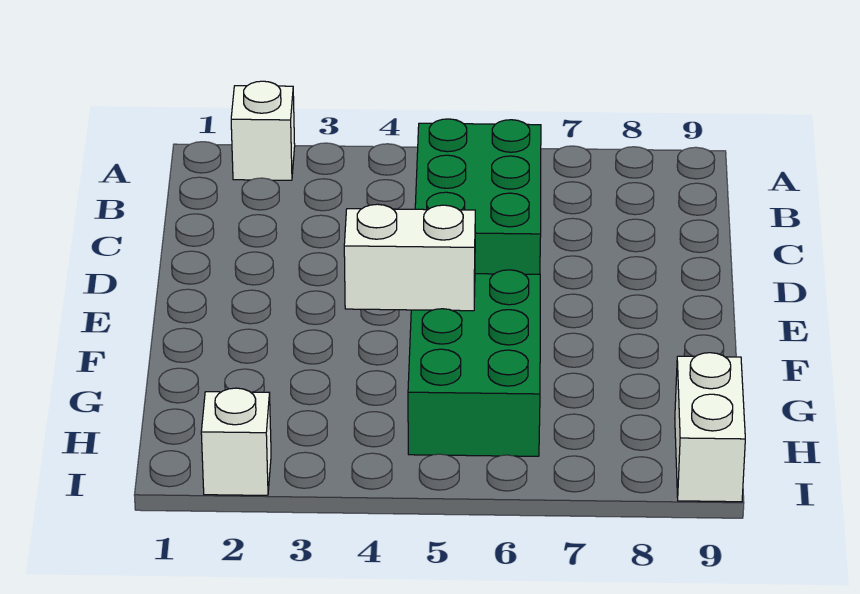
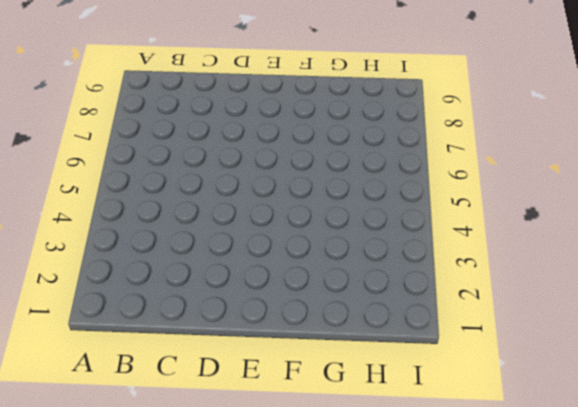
none -> white brick A2 level 1
none -> green brick B5:D6 level 1

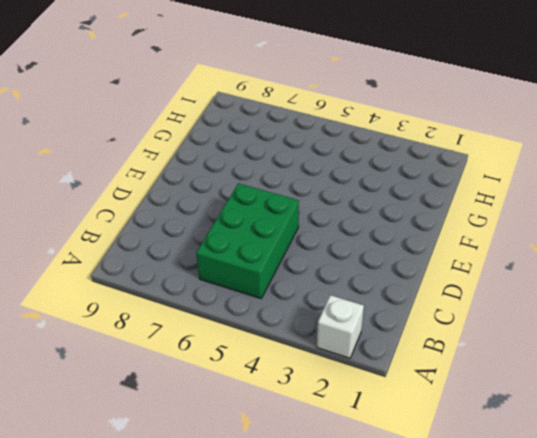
none -> green brick F5:H6 level 1
none -> white brick H9:I9 level 1

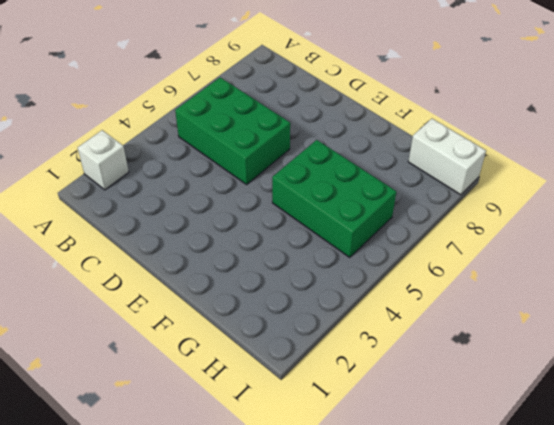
none -> white brick I2 level 1
none -> white brick F4:F5 level 2

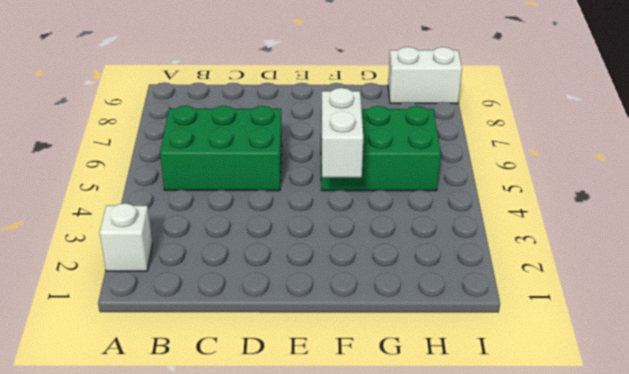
none -> white brick I2 level 1

